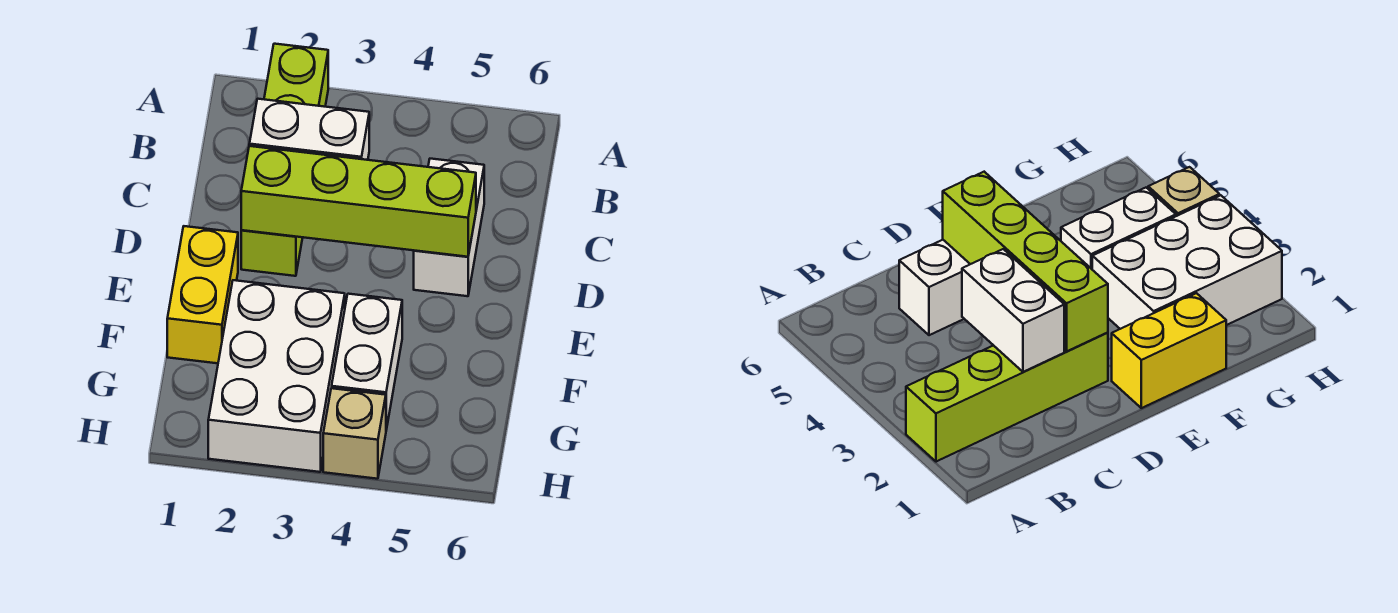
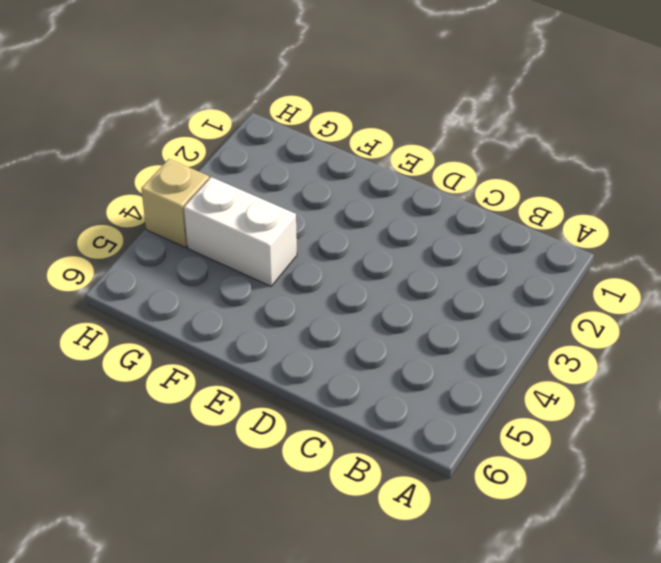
none -> lime brick A2:D2 level 1
none -> white brick C5:D5 level 1

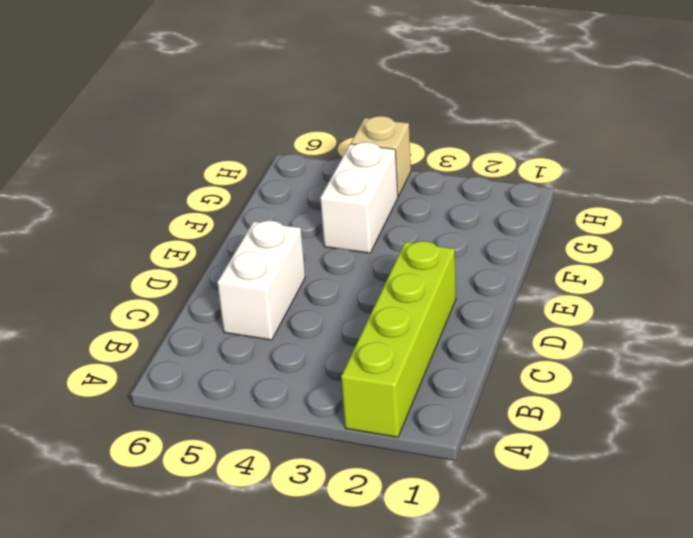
none -> yellow brick E1:F1 level 1
none -> white brick F2:H3 level 1

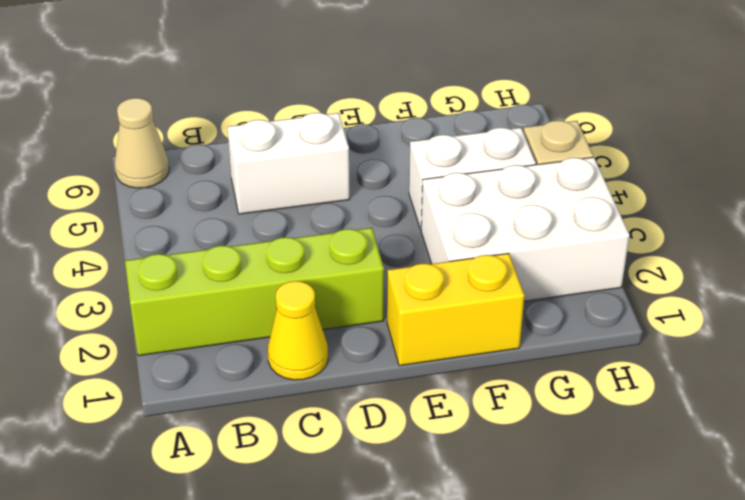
tan cone A6 level 1 -> none
yellow cone C1 level 1 -> none
none -> white brick C2:C3 level 2
none -> lime brick D2:D5 level 2

